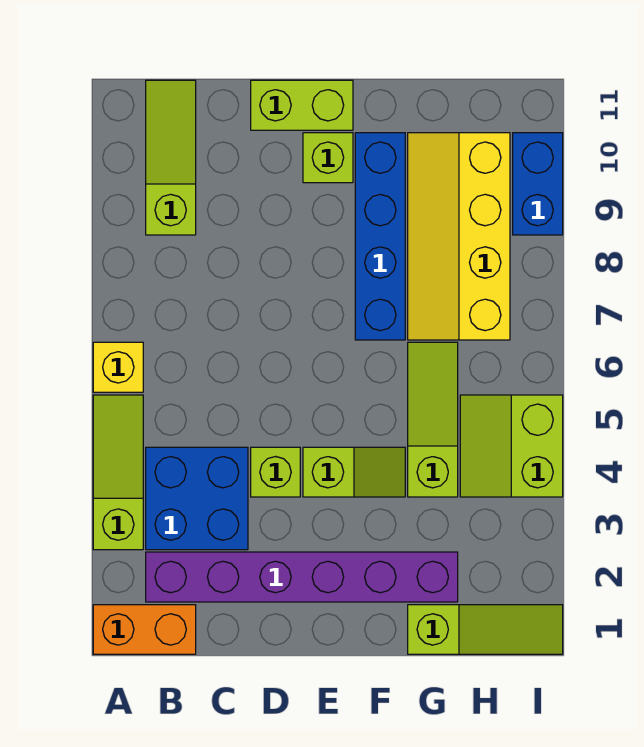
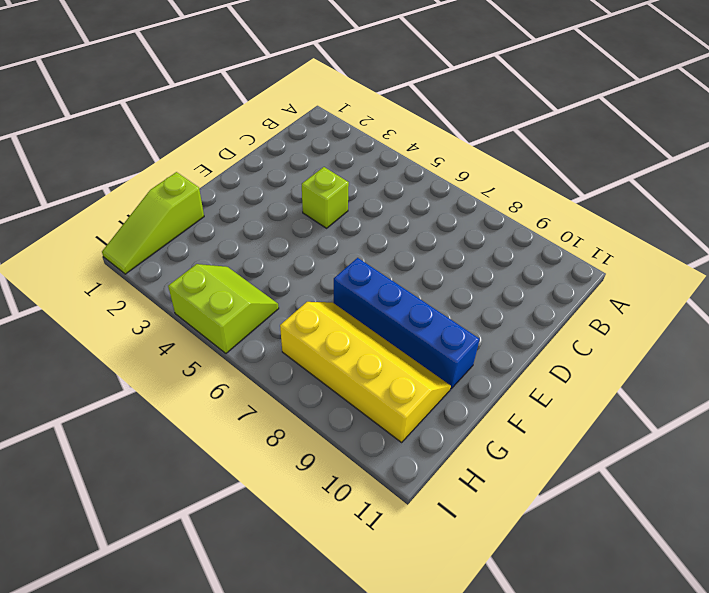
none -> orange brick A1:B1 level 1
none -> lime slope A3:A5 level 1 top 3
none -> yellow brick A6 level 1

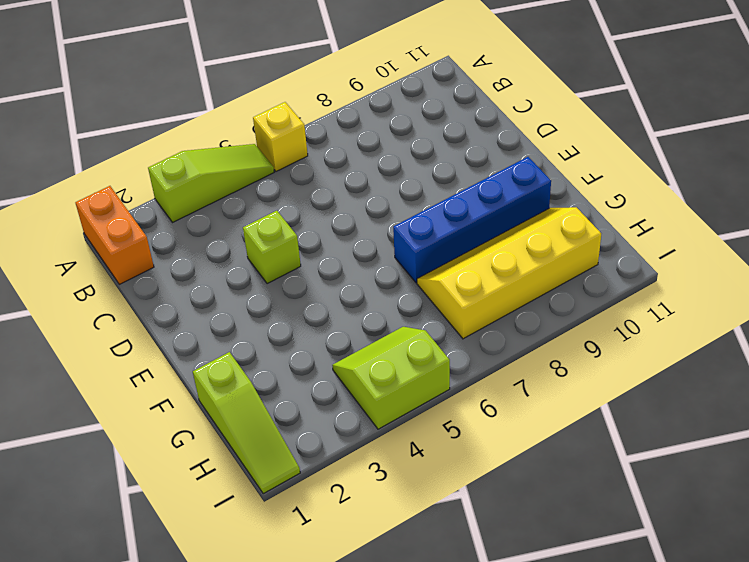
none -> purple brick B2:G2 level 1
none -> blue brick B3:C4 level 1
none -> lime slope B9:B11 level 1 top 9

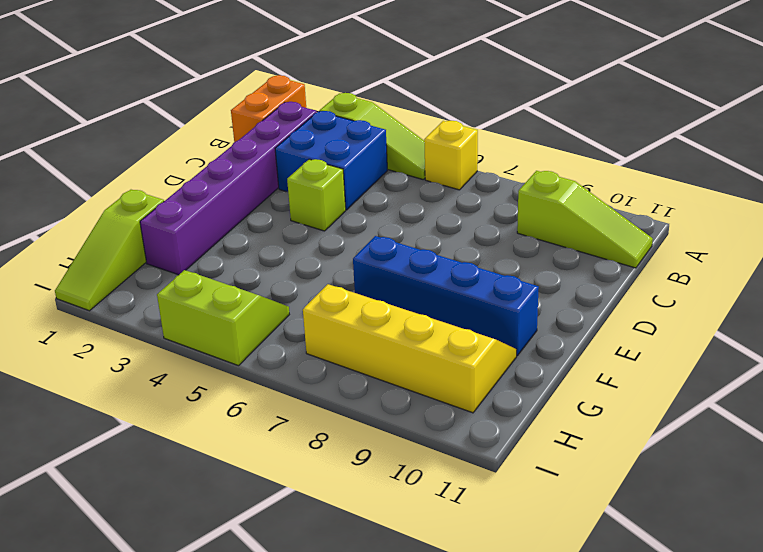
none -> lime brick D11:E11 level 1
none -> lime slope E4:F4 level 1 top E
none -> lime brick E10 level 1

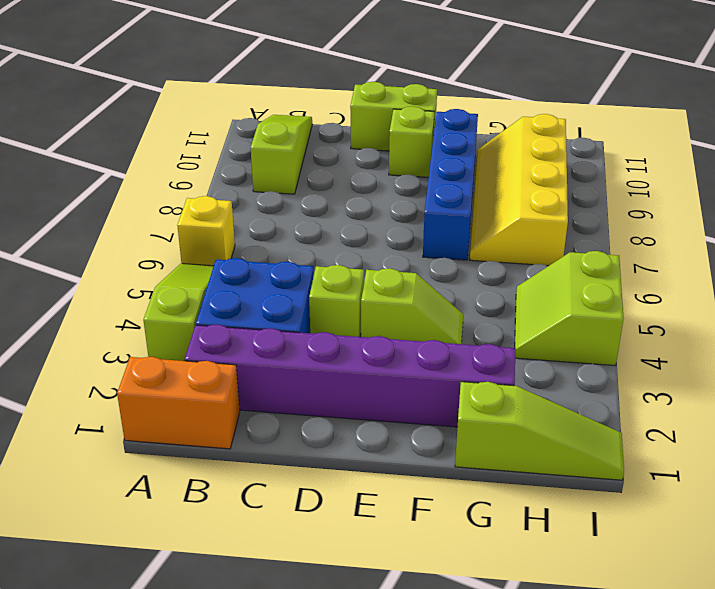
none -> lime slope G4:G6 level 1 top 4
none -> blue brick I9:I10 level 1

